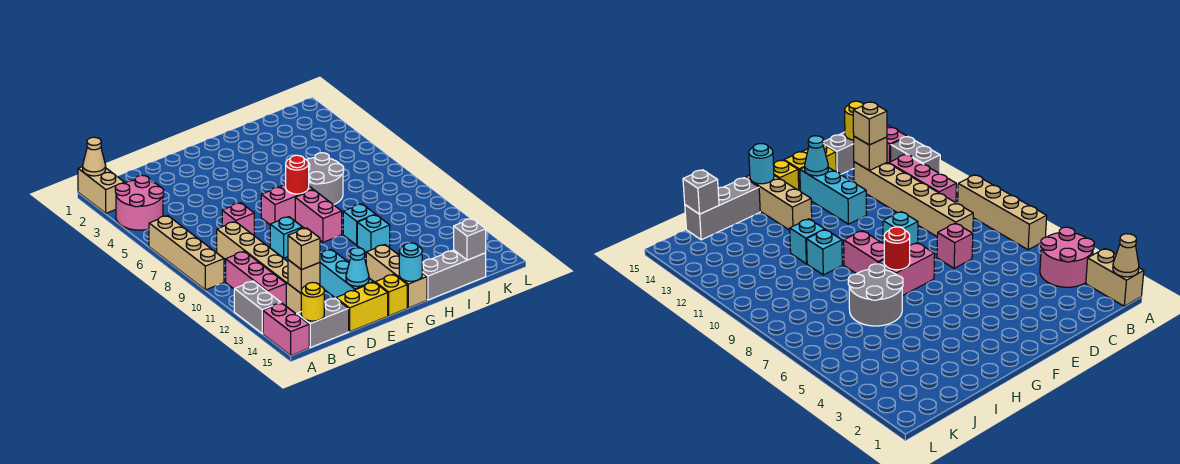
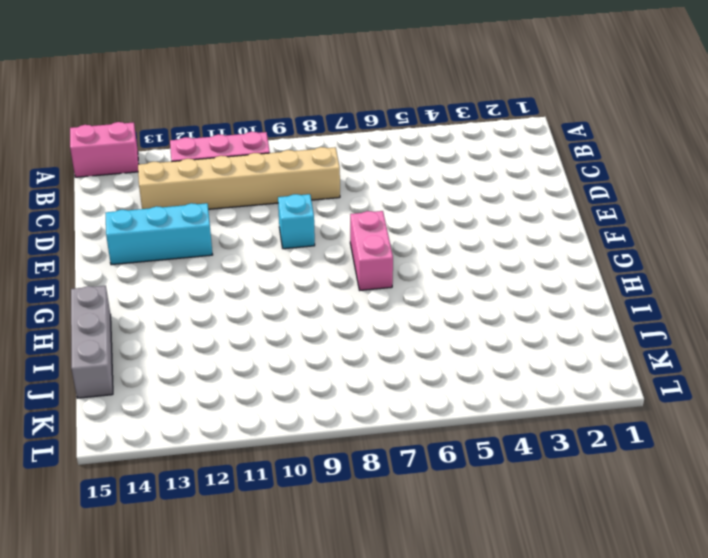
none -> tan brick A1:A2 level 1
none -> pink round brick A3:B4 level 1
none -> tan brick A6:A9 level 1

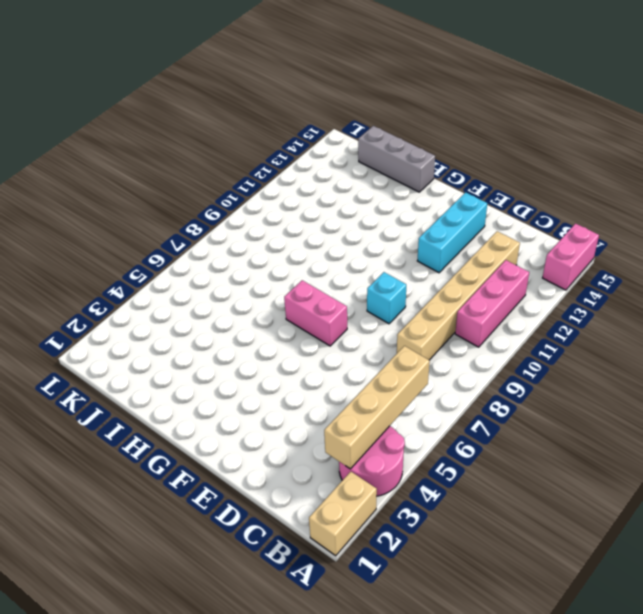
tan brick B3:B6 level 2 -> tan brick A6:A9 level 1
none -> grey brick A12:A13 level 1
none -> grey brick B15:C15 level 1
none -> pink brick D7 level 1

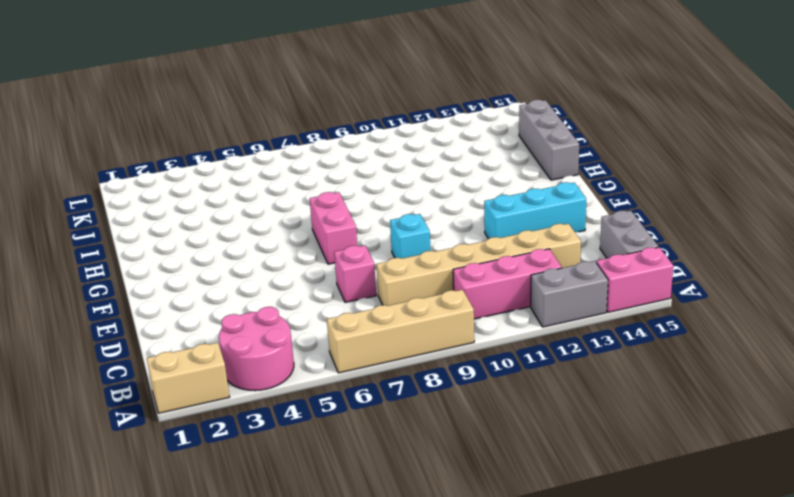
none -> yellow brick D15:E15 level 1
none -> yellow brick F15 level 1
none -> pink brick G8:G9 level 1

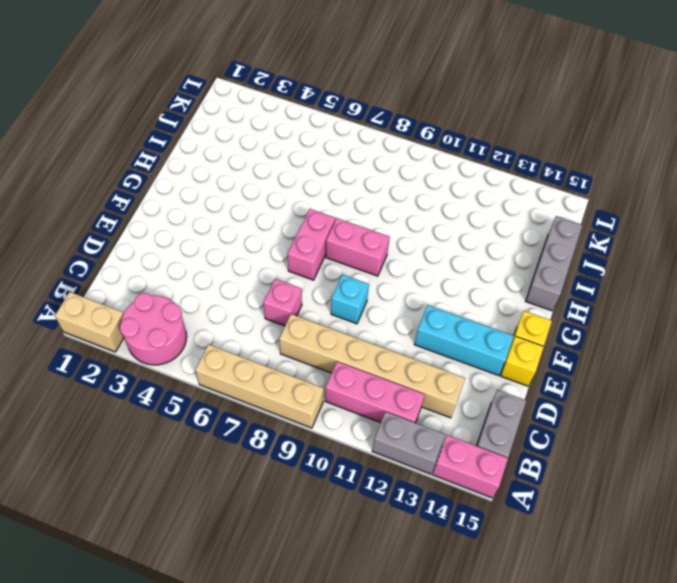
yellow brick E15 level 1 -> yellow brick D15:E15 level 1
none -> tan brick G13:G15 level 1
none -> grey round brick H6:I7 level 1
none -> cyan brick H10 level 1

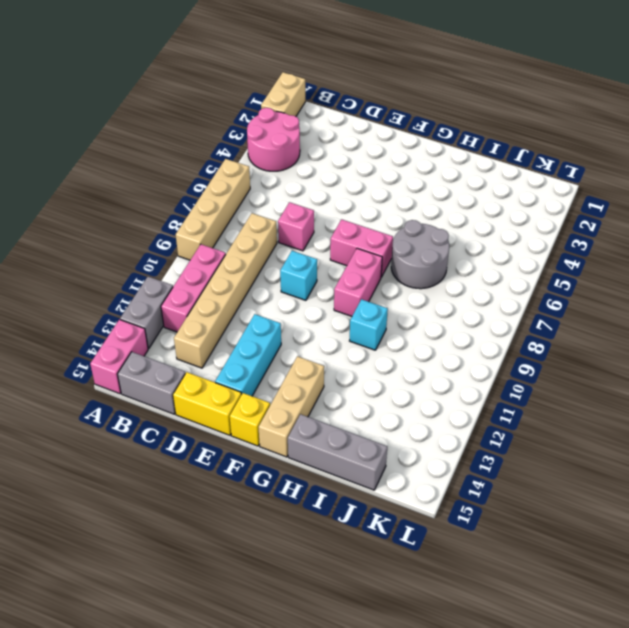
none -> cyan brick H11 level 1
none -> tan cone A1 level 2
none -> yellow round brick B15 level 2

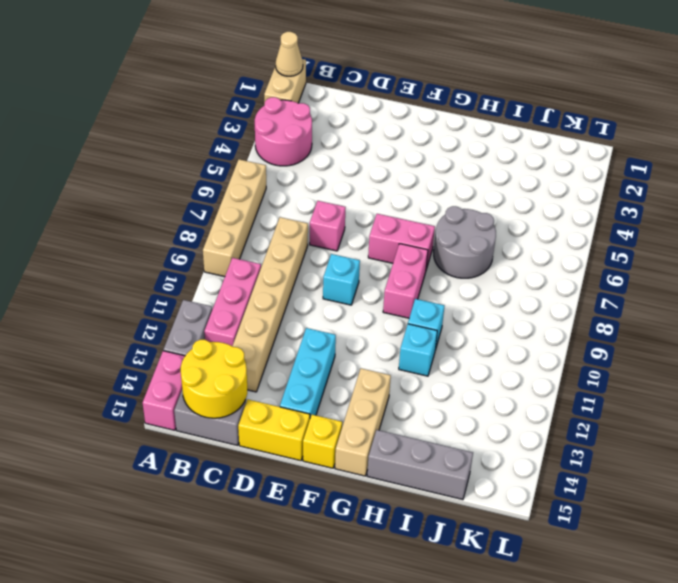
yellow round brick B14:C15 level 2 -> yellow round brick B15 level 2
none -> tan brick C13 level 2
none -> cyan cone E14 level 2
none -> red round brick G7 level 2

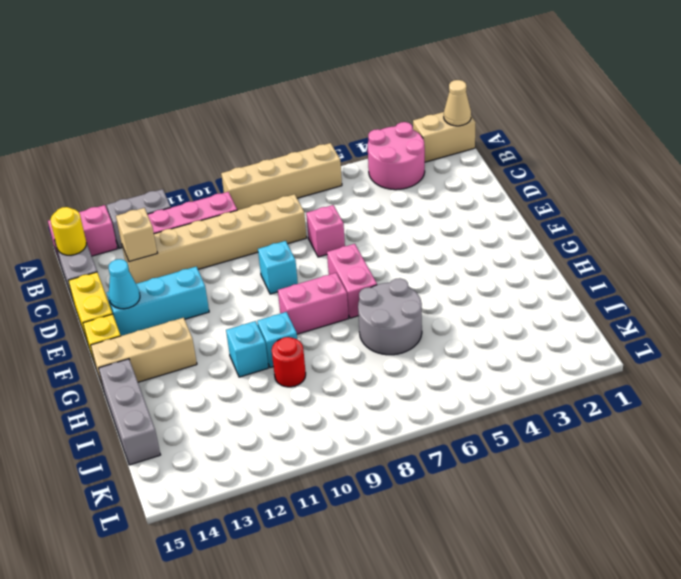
red round brick I10 level 1 -> red round brick G7 level 2
none -> cyan round brick G15 level 2
none -> grey brick J15 level 2
none -> tan brick C13 level 3

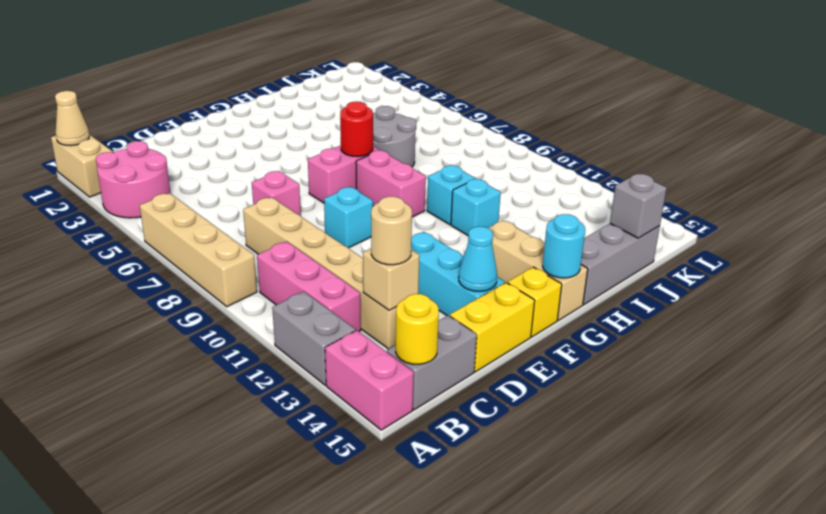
tan round brick C13 level 3 -> tan brick C13 level 3

